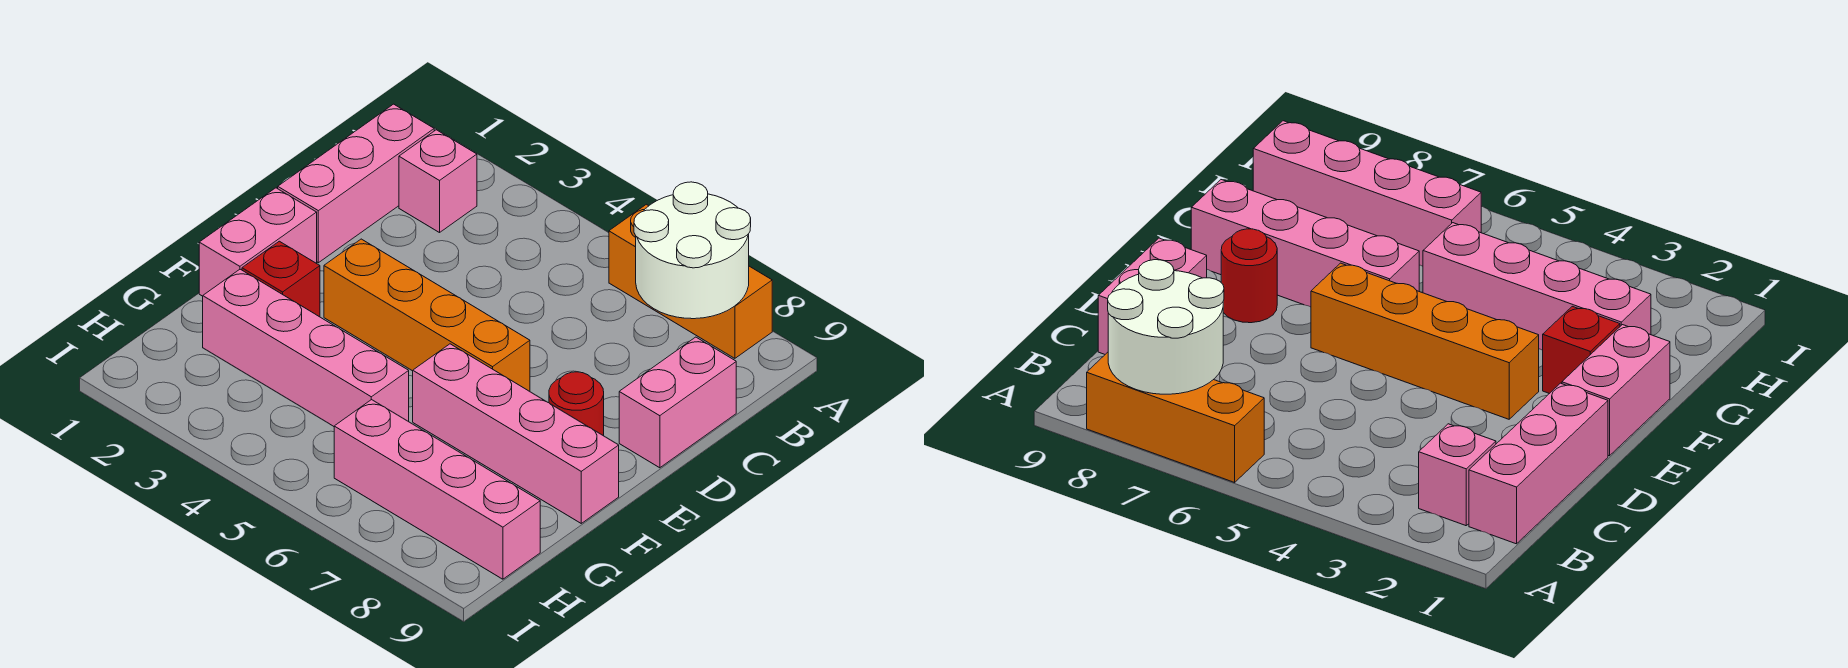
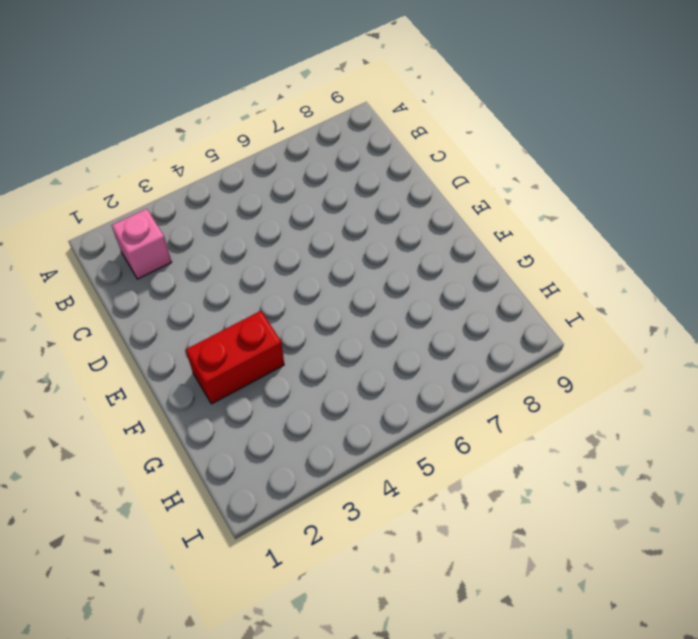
red brick F2:F3 level 1 -> red brick F2 level 1
none -> orange brick A6:A8 level 1
none -> pink brick B1:D1 level 1
none -> pink brick C9:D9 level 1

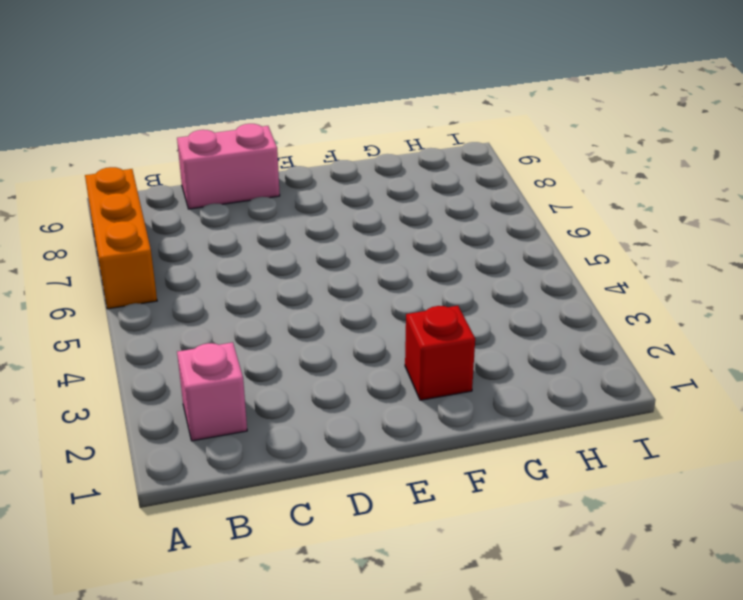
none -> pink brick B1:D1 level 1
none -> pink brick E1:F1 level 1
none -> orange brick E3:E6 level 1

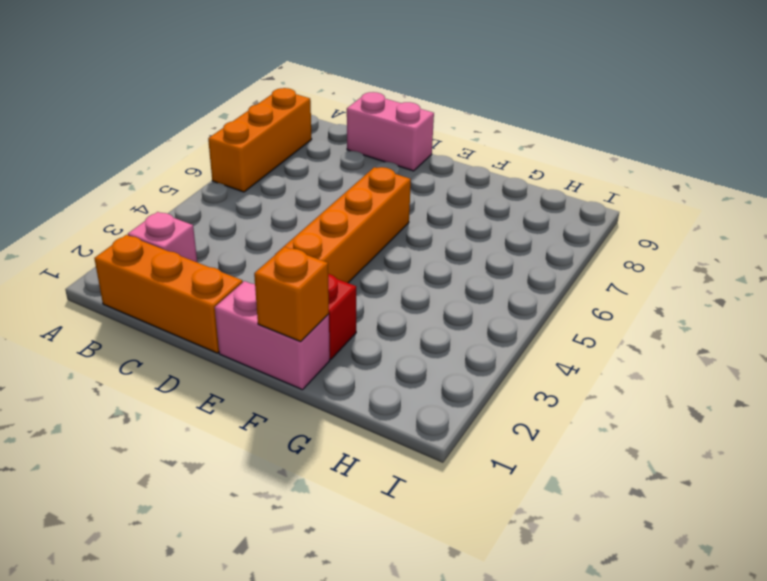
orange brick B1:D1 level 1 -> pink brick B1:D1 level 1
orange brick F1 level 2 -> none
none -> red round brick E8 level 1
none -> pink brick F6:F9 level 1
none -> pink brick G2:G5 level 1

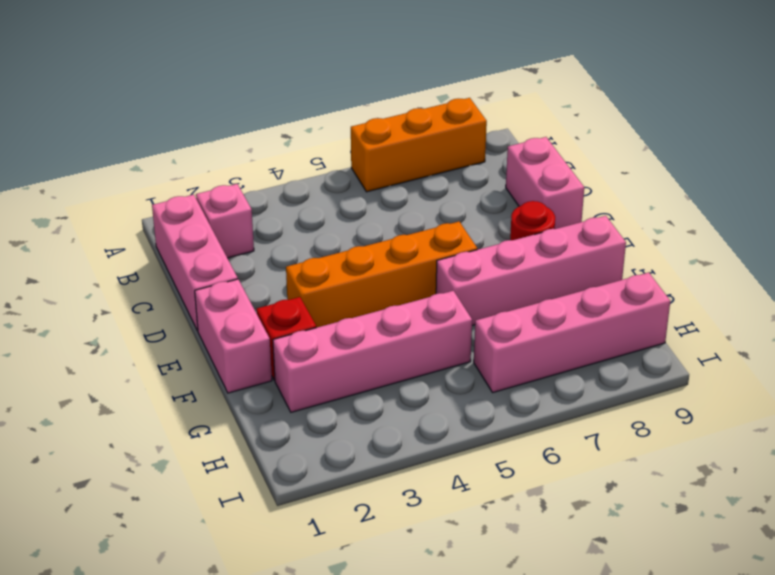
none -> white round brick A7:B8 level 2

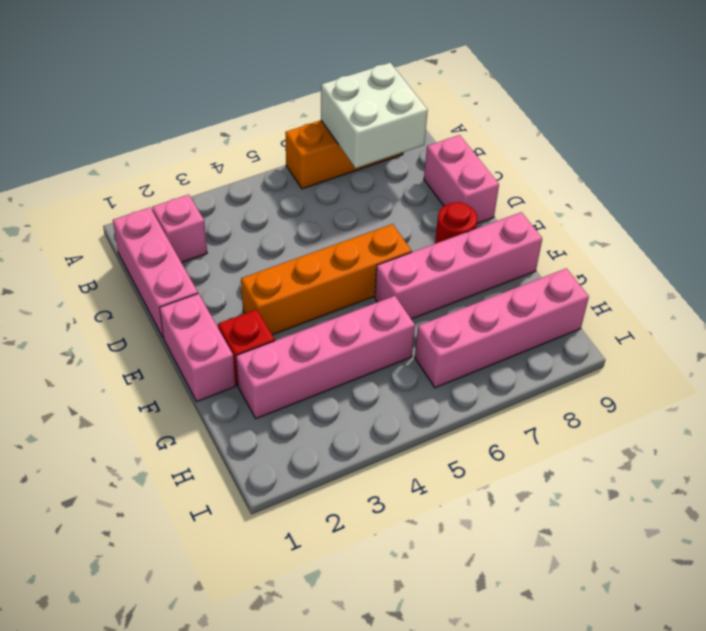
white brick A7:B8 level 2 -> white round brick A7:B8 level 2

